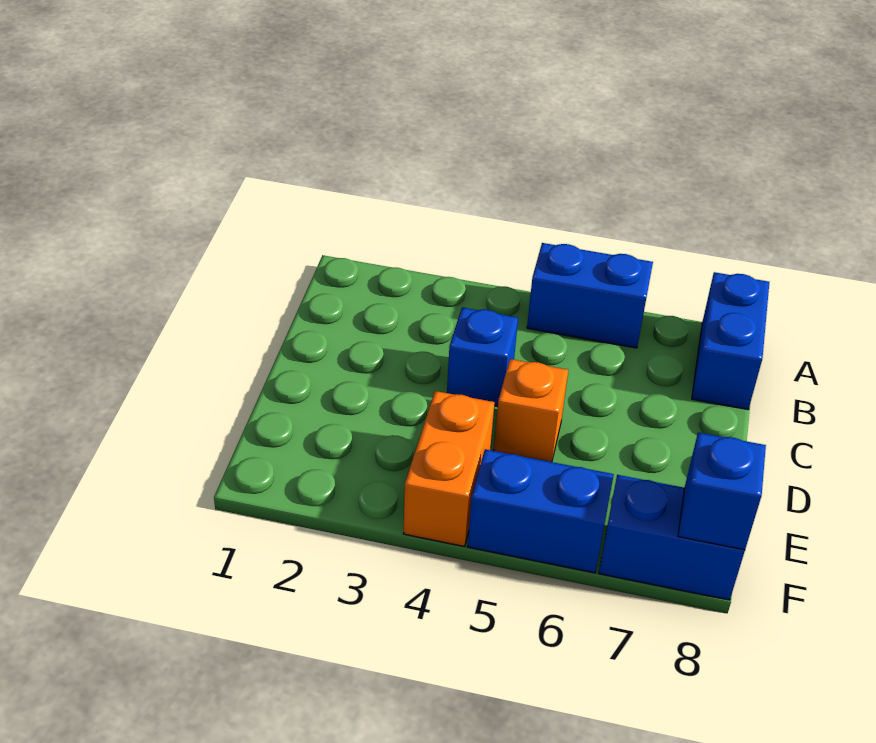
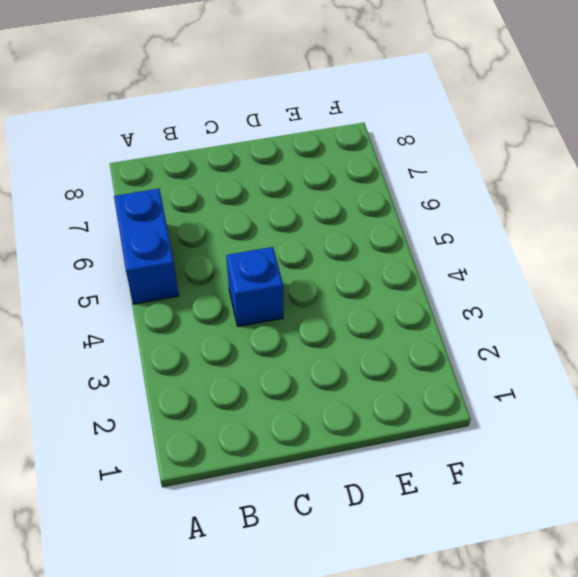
none -> blue brick A8:B8 level 1
none -> orange brick D5 level 1

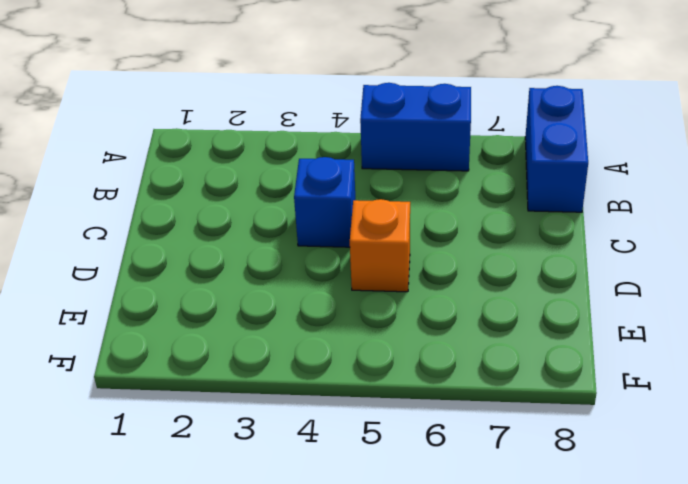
none -> orange brick E4:F4 level 1
none -> blue brick F5:F6 level 1

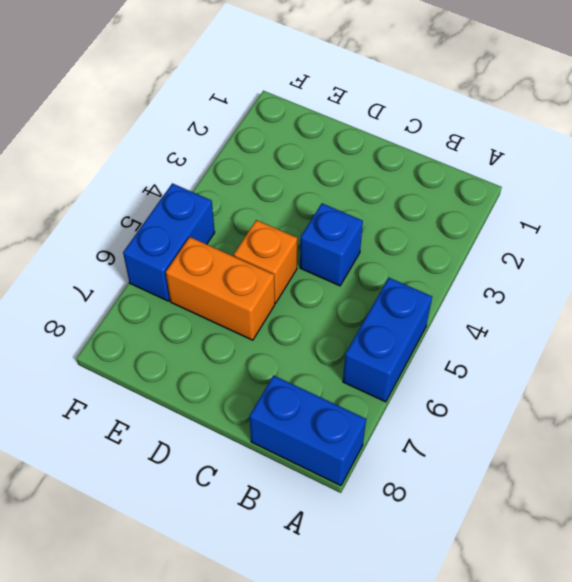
orange brick D6:E6 level 1 -> orange brick E4:F4 level 1
none -> blue brick F7:F8 level 1
none -> blue brick F8 level 2

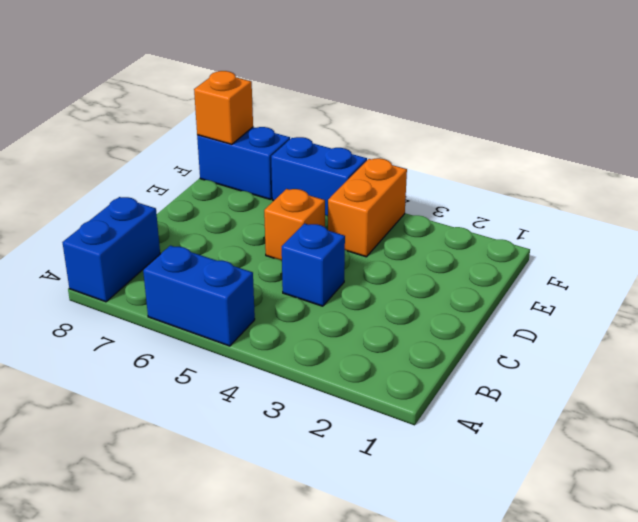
orange brick F8 level 2 -> blue brick F8 level 2

